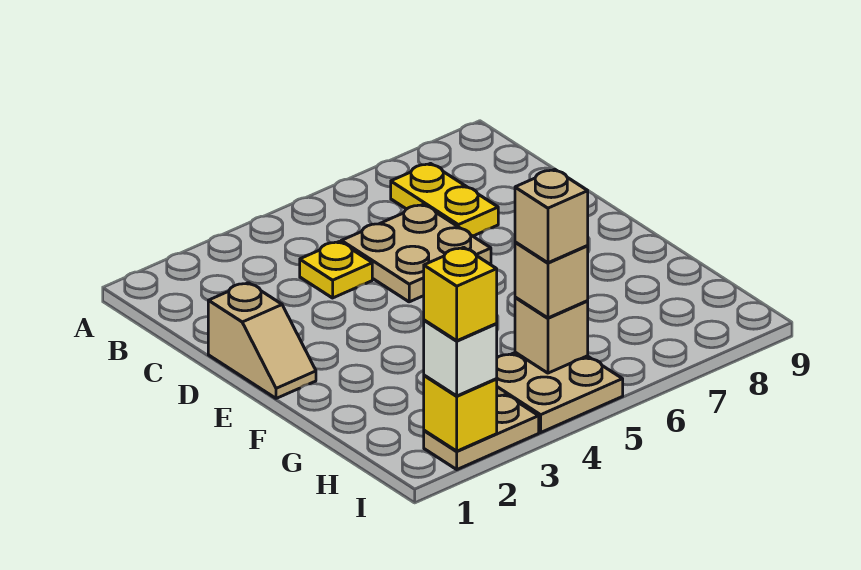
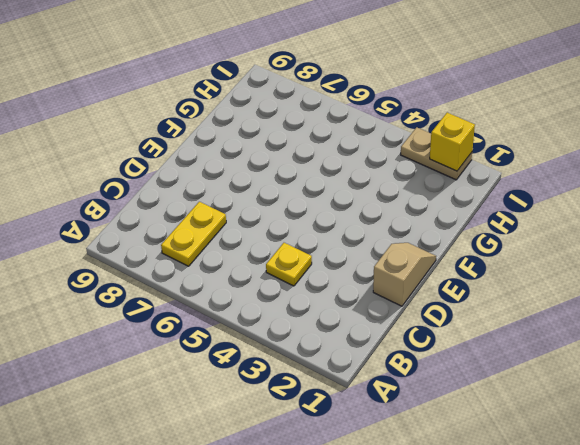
none -> tan plate C5:D6 level 1
none -> tan plate H4:I5 level 1
none -> tan brick H5 level 2

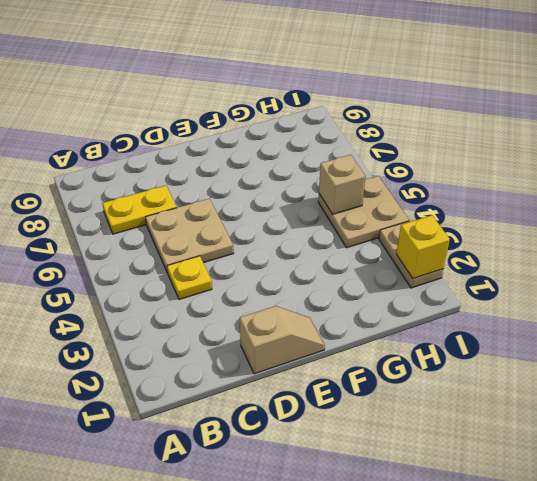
none -> tan brick H5 level 3
none -> white brick I2 level 3
none -> tan brick H5 level 4

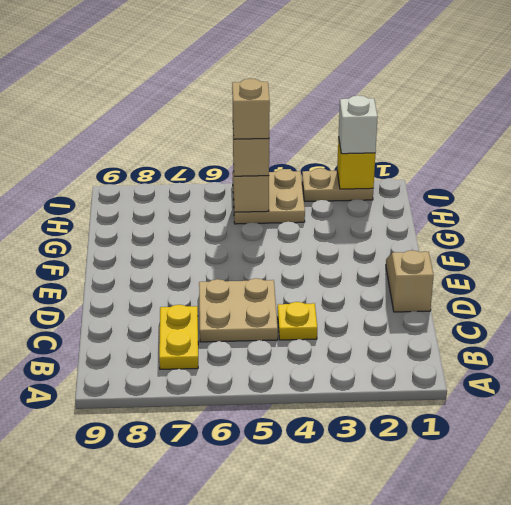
none -> yellow brick I2 level 4

